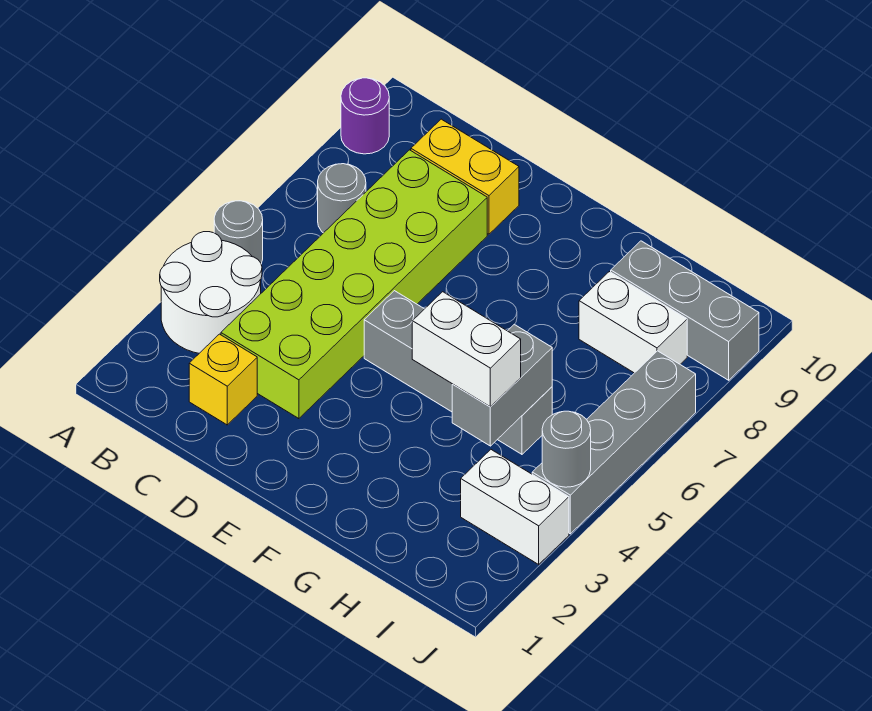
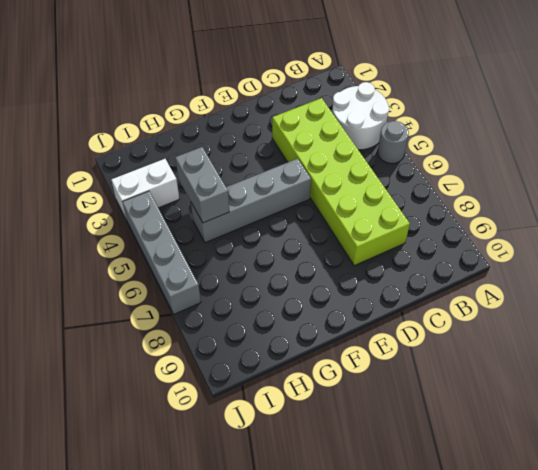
none -> purple round brick A9 level 1
none -> grey round brick B7 level 1
none -> yellow brick C2 level 1

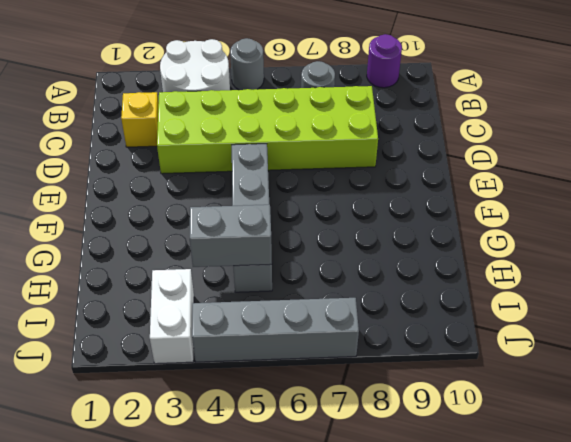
none -> yellow brick C9:D9 level 1
none -> white brick H8:I8 level 1
none -> grey brick H9:J9 level 1

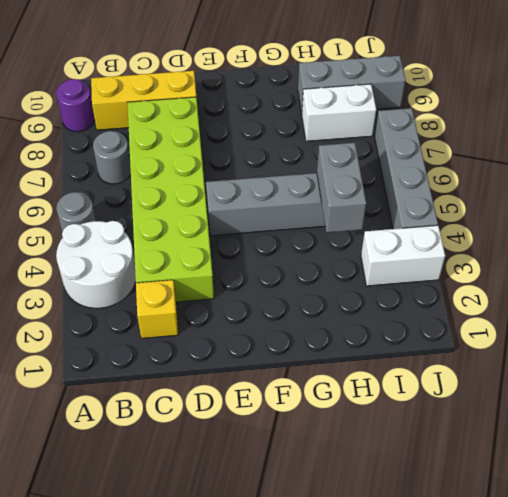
yellow brick B9:D9 level 1 -> yellow brick C9:D9 level 1
none -> grey round brick J4 level 2
none -> white brick G4:H4 level 3

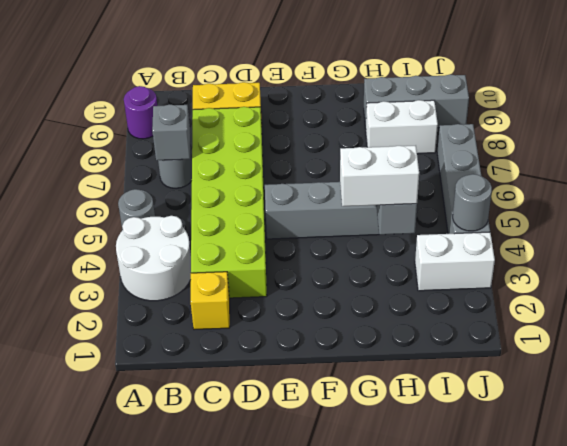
grey brick B7 level 2 -> none

